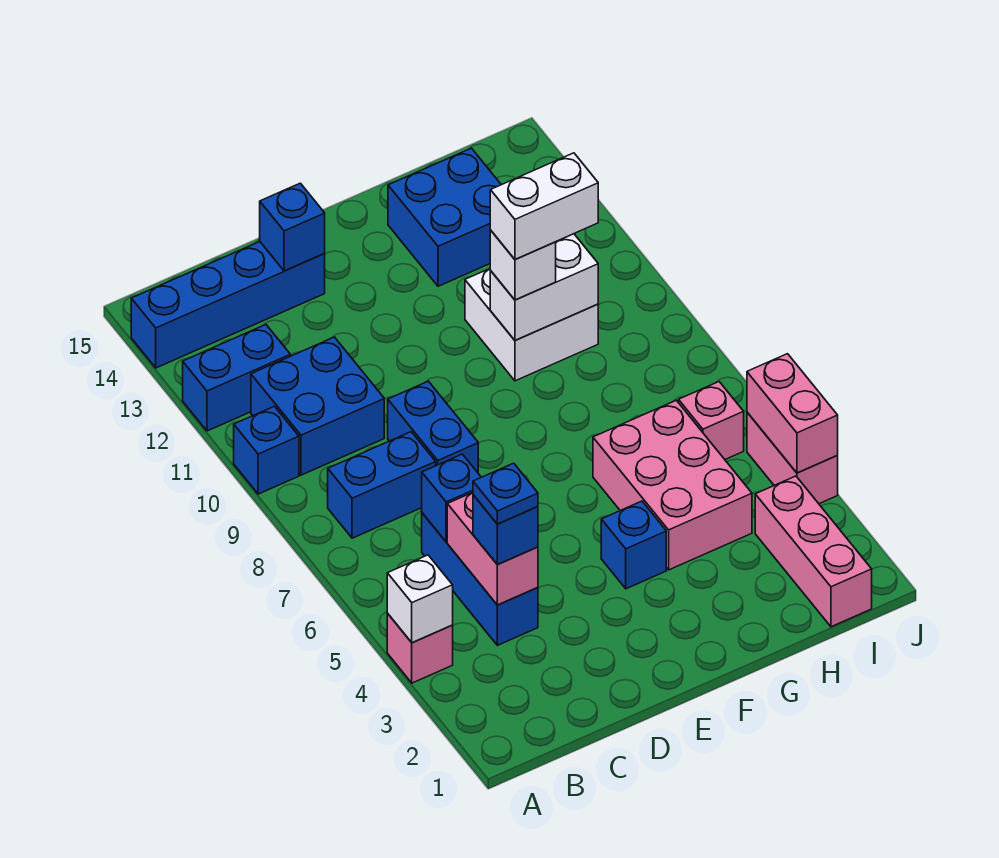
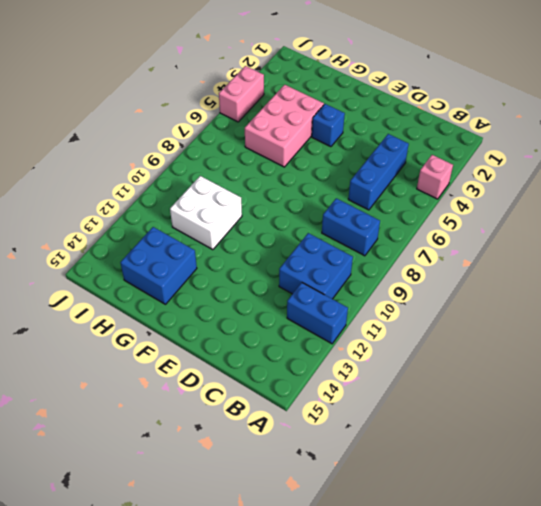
none -> blue brick A10 level 1
none -> blue brick A14:D14 level 1
none -> blue brick D8:D9 level 1

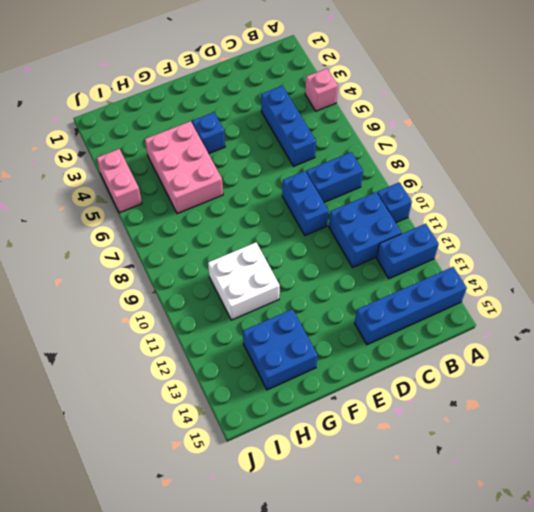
none -> pink brick I1:I3 level 1
none -> pink brick I6 level 1
none -> white brick A4 level 2

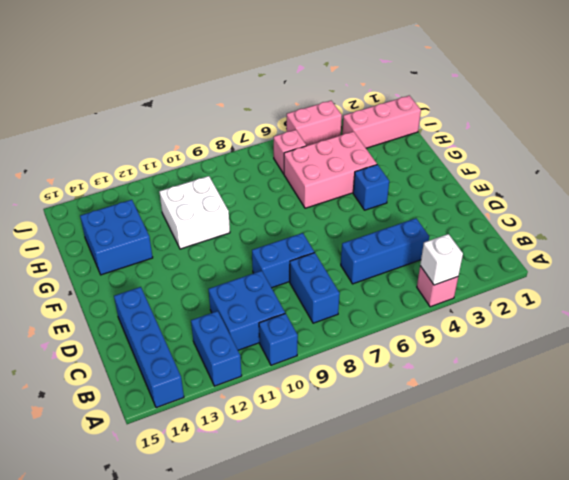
none -> pink brick C4:C5 level 2
none -> blue brick C6 level 2
none -> blue brick D14 level 2

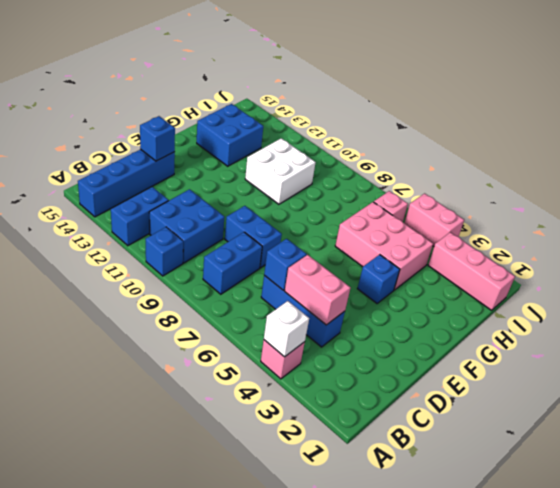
none -> white brick G10:H10 level 2
none -> pink brick J4:J5 level 2
none -> blue brick C4 level 3

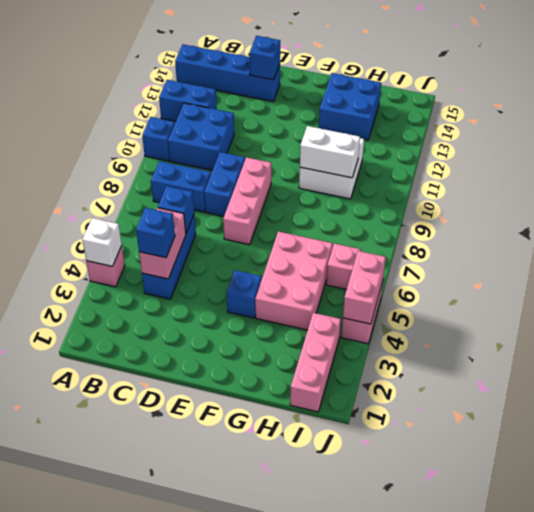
pink brick E7:E9 level 1 -> none
none -> white brick G10 level 3
none -> blue plate C4 level 4
none -> white brick G10:H10 level 4

